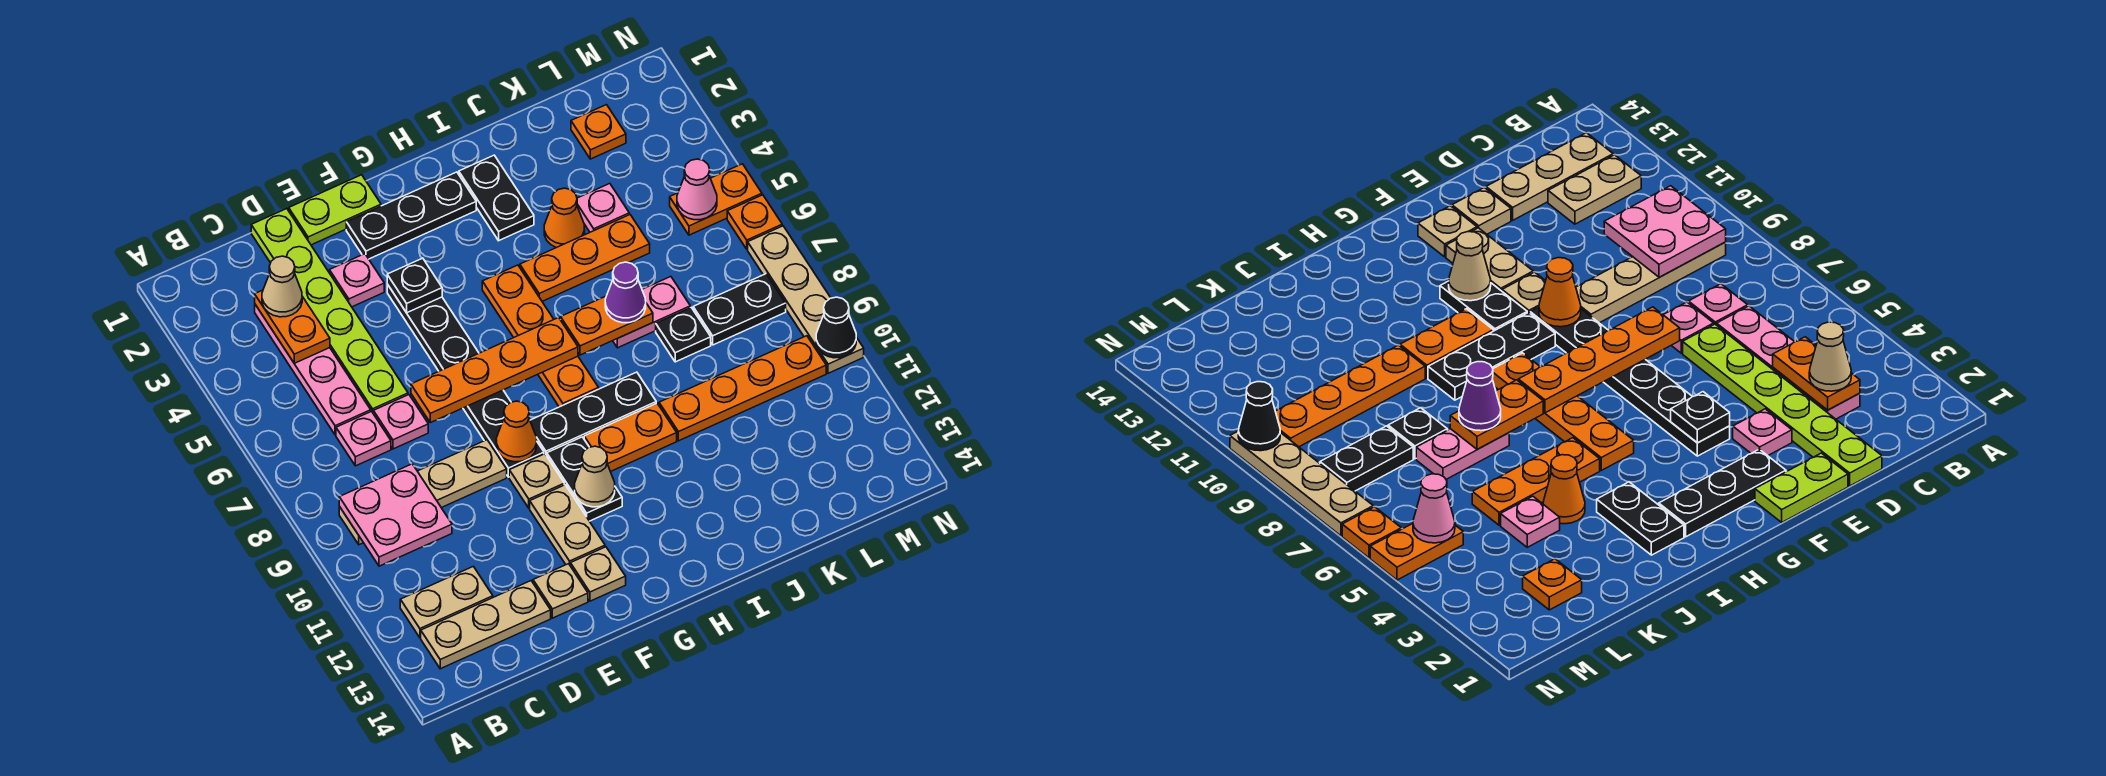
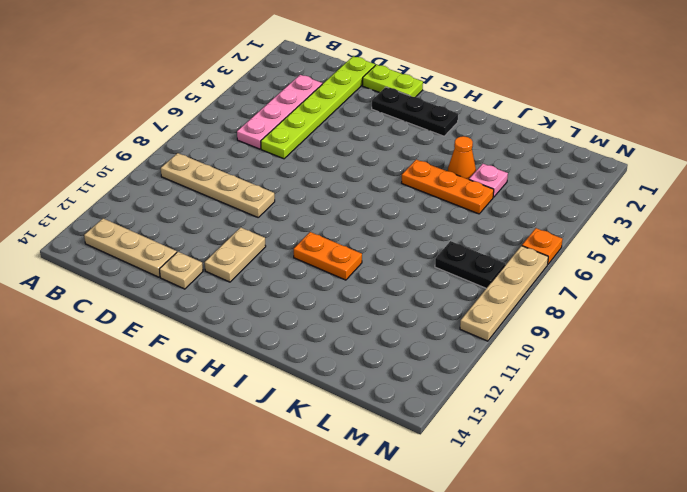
none -> tan plate B12:C12 level 1
none -> pink plate C7 level 1
none -> pink plate D7 level 1
none -> pink plate E3 level 1

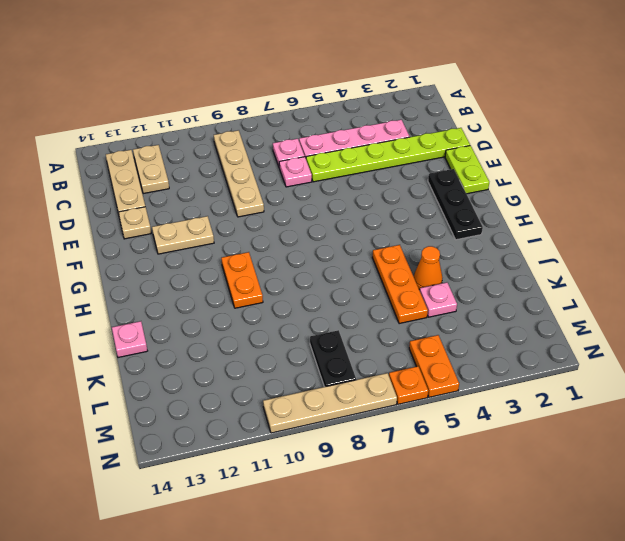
pink plate J14 level 1 -> pink plate E3 level 1
none -> black plate F4:F9 level 1
none -> tan plate F10 level 1
none -> tan plate F13 level 1
none -> black plate G9:I9 level 1

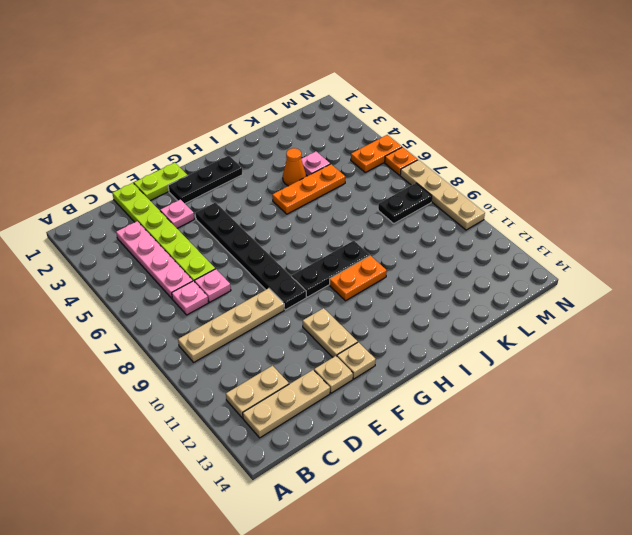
none -> tan plate F10 level 1
none -> black plate G10:G11 level 1
none -> orange plate H5:H8 level 1
none -> black plate I2:I3 level 1

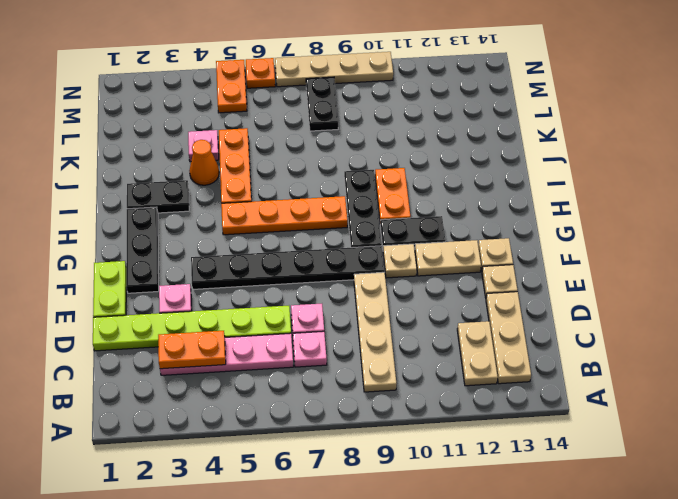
none -> pink plate J7:K7 level 1
none -> orange plate J10:M10 level 1
none -> black plate K8 level 1
none -> orange plate L2 level 1

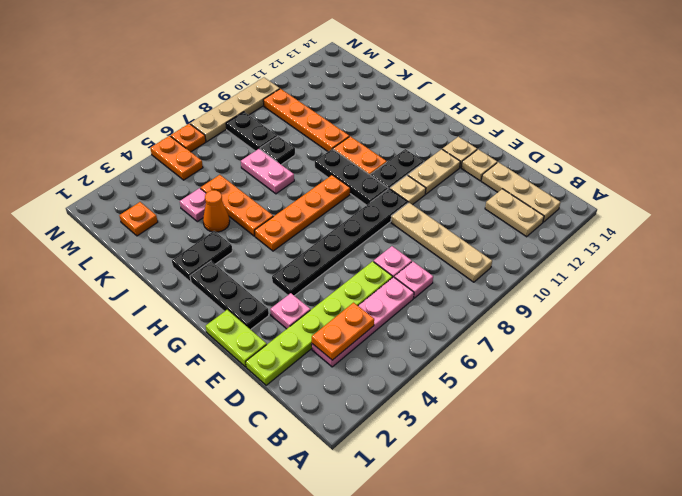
none -> pink plate B9:C10 level 2
none -> orange plate E7:H7 level 2
none -> black plate F4 level 2
none -> orange cone F9 level 2

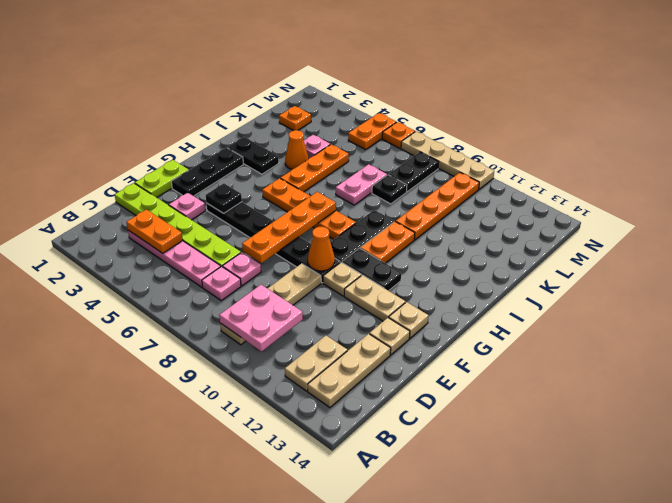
none -> tan cone G11 level 2
none -> orange plate I7:J7 level 2
none -> pink cone M5 level 2
none -> black cone N10 level 2

